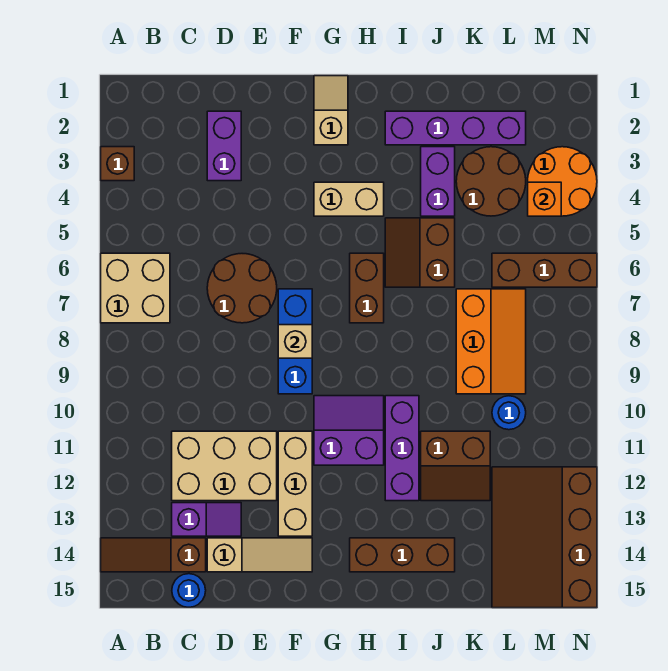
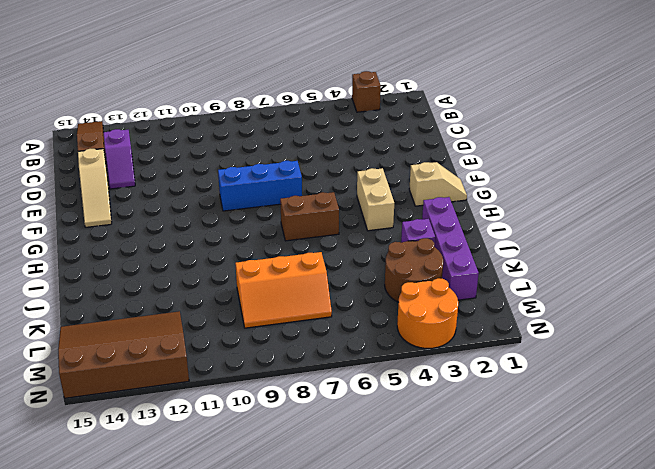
purple brick J3 level 1 -> purple brick J3:J4 level 1
none -> tan brick A6:B7 level 1
none -> tan brick C11:E12 level 1
none -> blue round brick C15 level 1

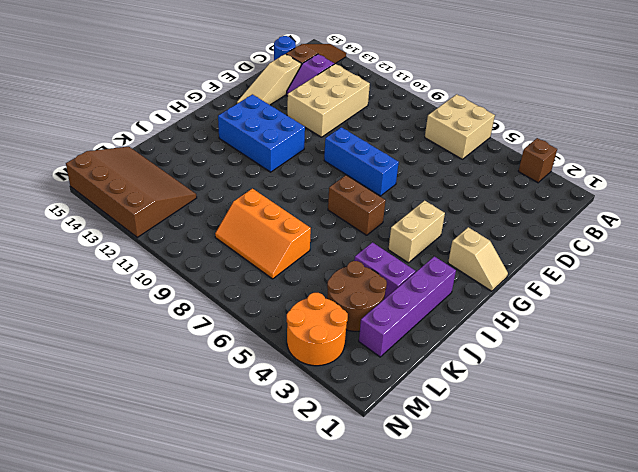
blue brick G11:H13 level 1 -> purple slope G10:H11 level 1 top 11
none -> purple brick D2:D3 level 1
none -> brown round brick D6:E7 level 1
none -> tan brick F11:F13 level 1

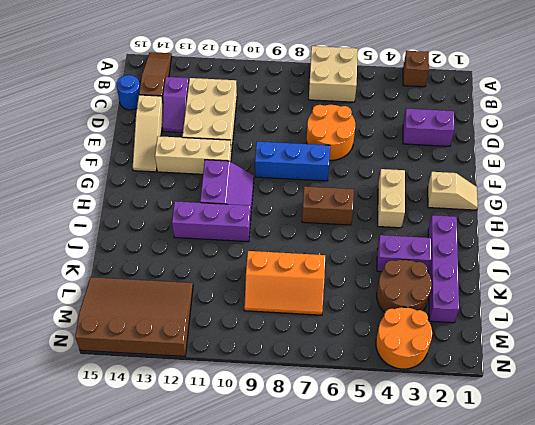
orange round brick D6:E7 level 1 -> brown round brick D6:E7 level 1
none -> brown brick H14:J14 level 1
none -> brown slope I5:J6 level 1 top J
none -> brown slope J11:K12 level 1 top 11

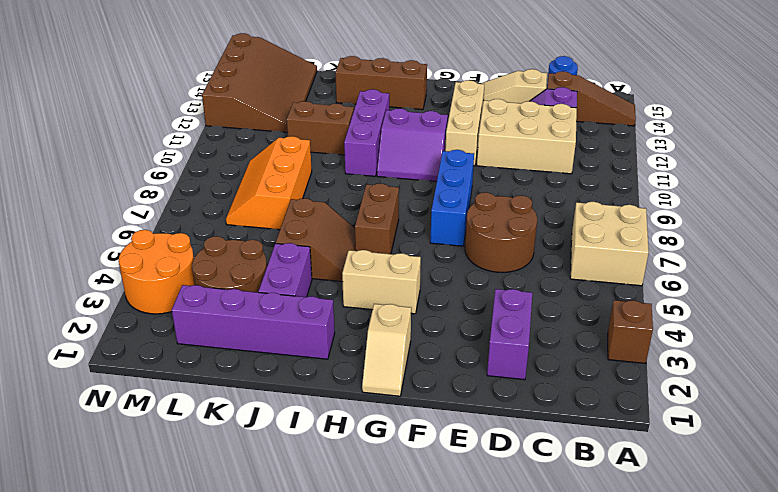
none -> brown brick L6:N6 level 1
none -> blue round brick L10 level 1
none -> tan brick F8 level 2

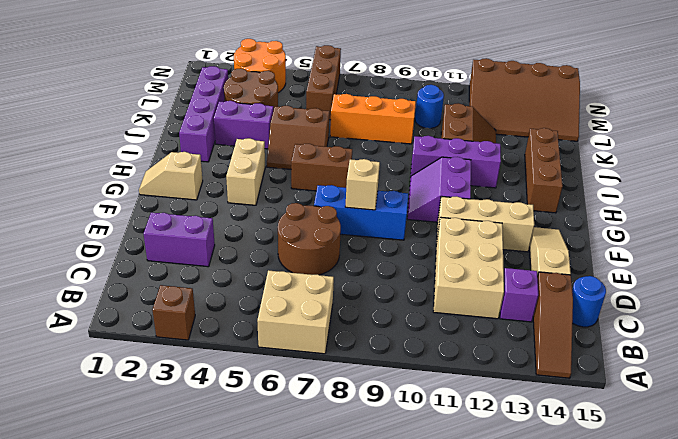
none -> orange brick M4 level 2

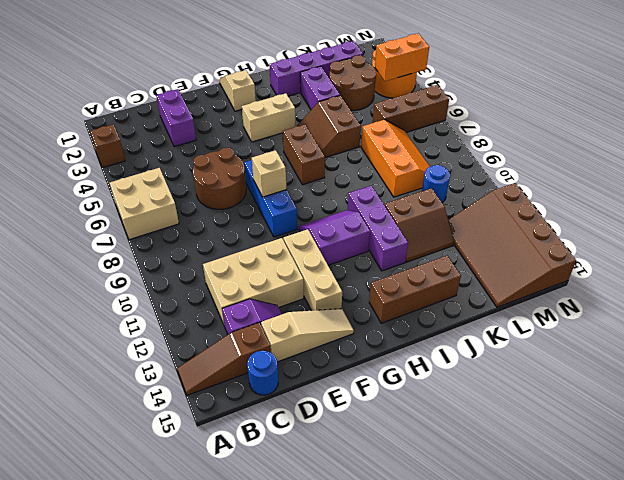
orange brick M4:N4 level 2 -> orange brick M4 level 2

